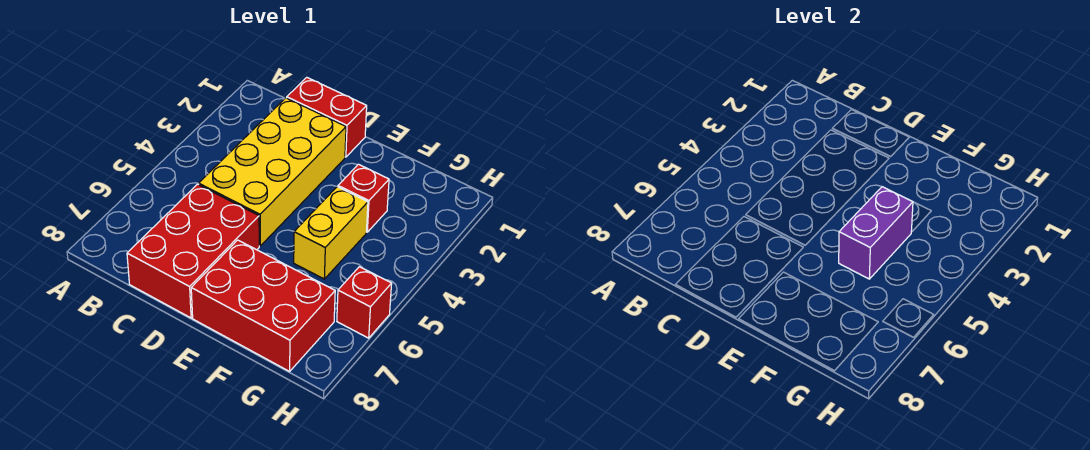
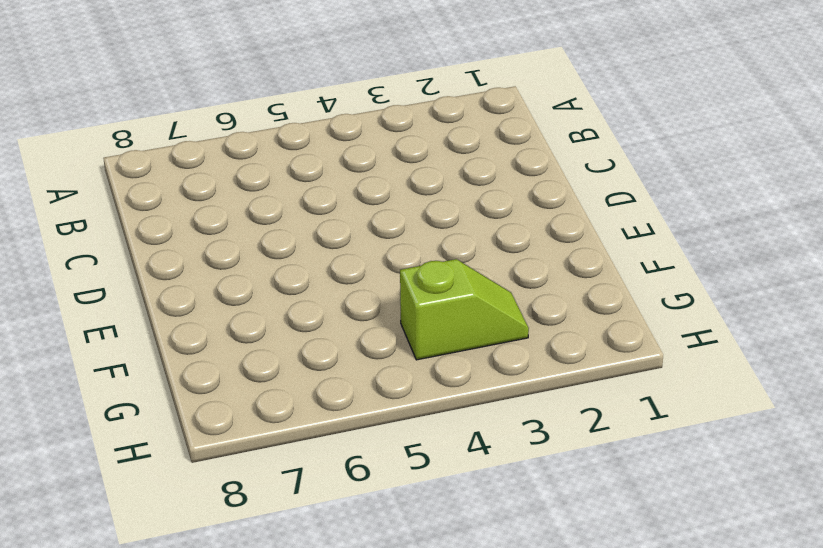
lime slope G3:G4 level 1 top 4 -> none
none -> red brick C1:D1 level 1
none -> yellow brick C2:D5 level 1

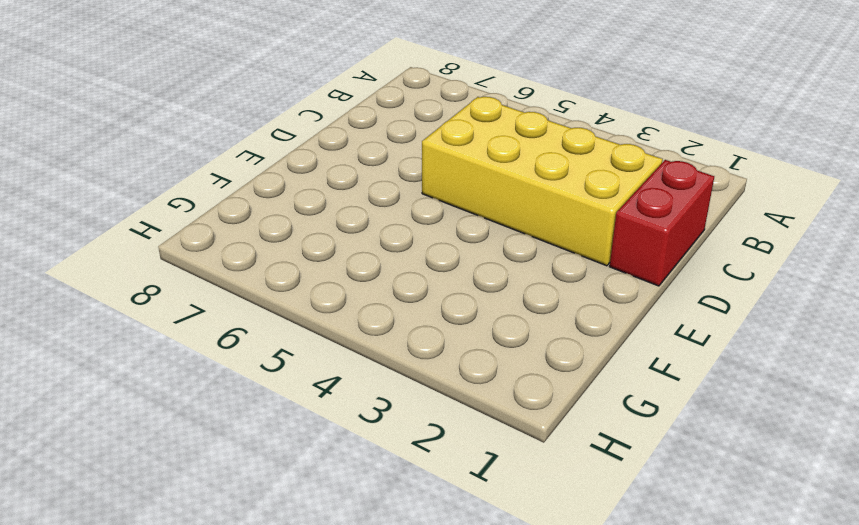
none -> red brick C6:D8 level 1
none -> red brick E7:G8 level 1

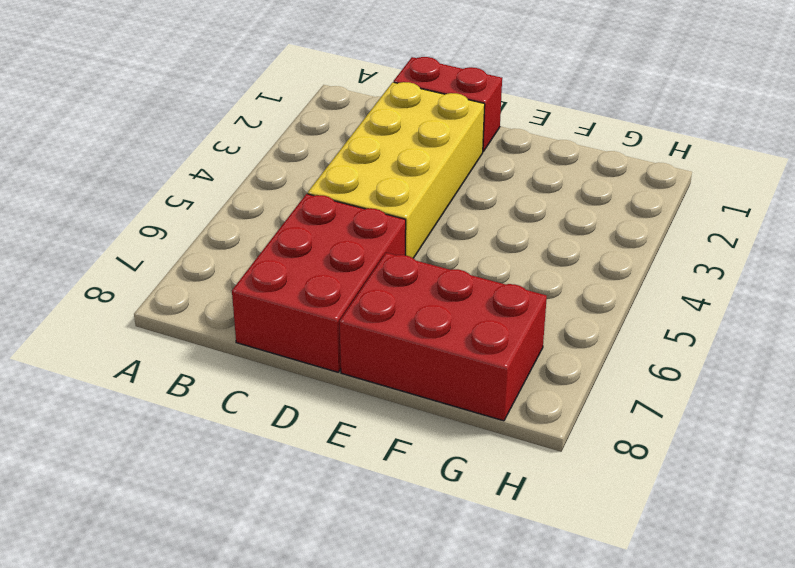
none -> red brick F3 level 1
none -> yellow brick F4:F5 level 1

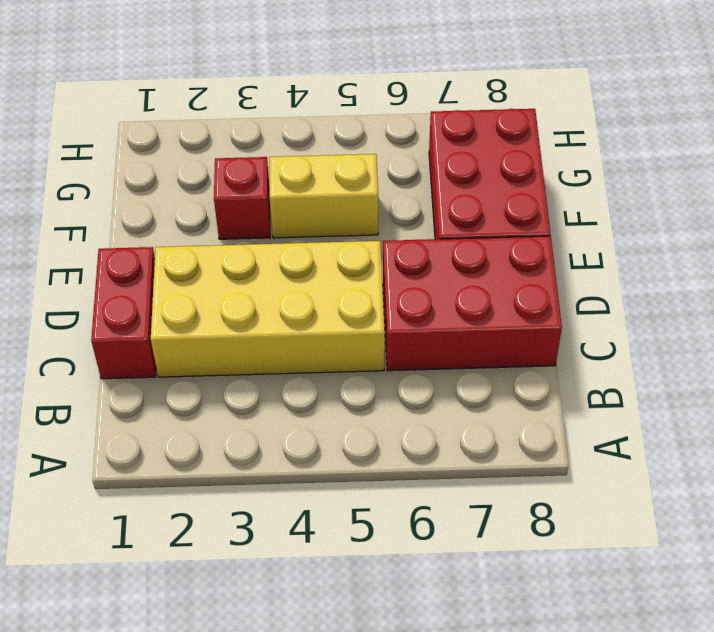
none -> red brick H6 level 1
none -> purple brick F4:F5 level 2

